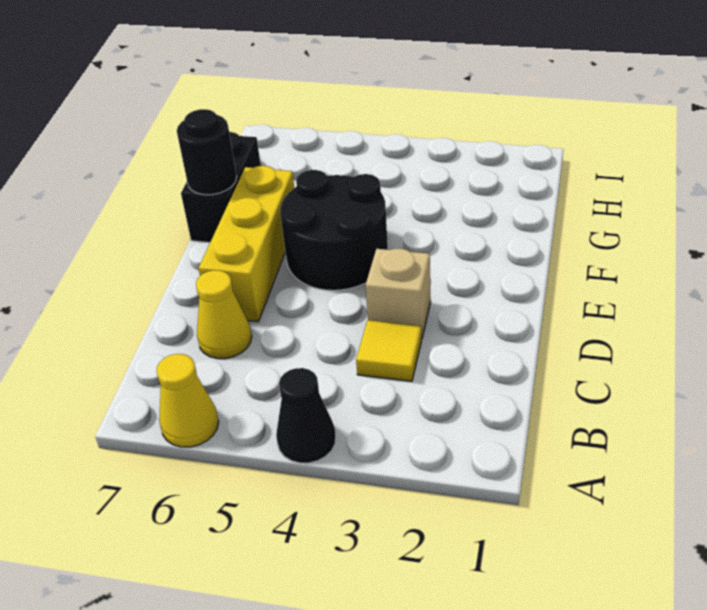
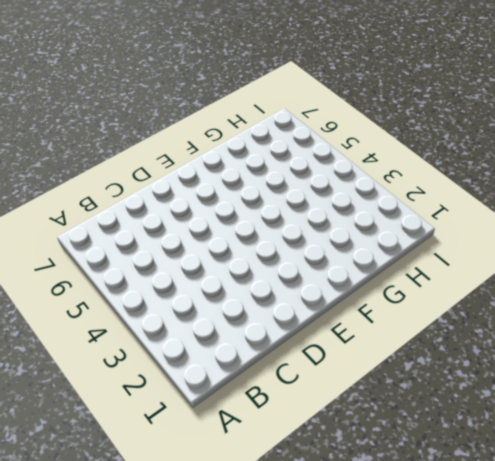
none -> black cone A4 level 1
none -> yellow cone A6 level 1

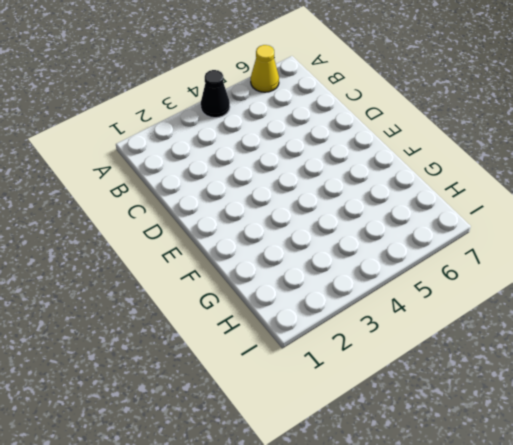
none -> yellow tile C3 level 1
none -> yellow cone C6 level 1

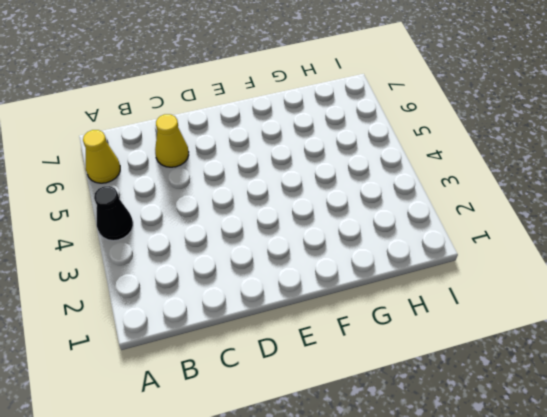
none -> yellow tile C3 level 1
none -> tan brick D3 level 1

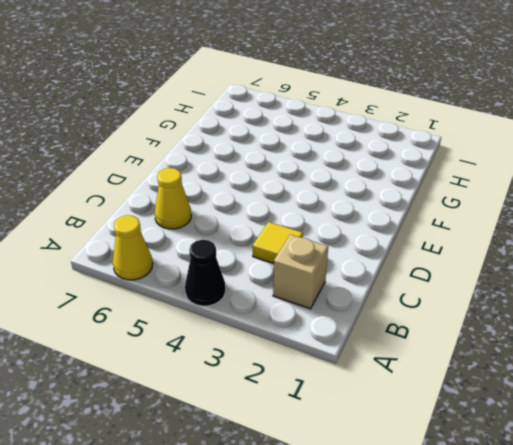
tan brick B2 level 1 -> tan brick D3 level 1
none -> yellow brick D6:F6 level 1
none -> black round brick E4:F5 level 1

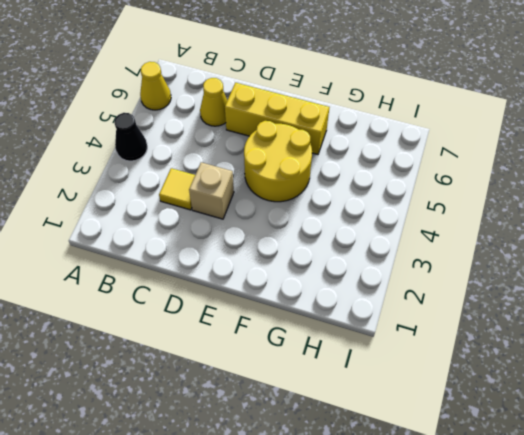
yellow round brick E4:F5 level 1 -> black round brick E4:F5 level 1
none -> black brick F7:G7 level 1
none -> black round brick F7 level 2

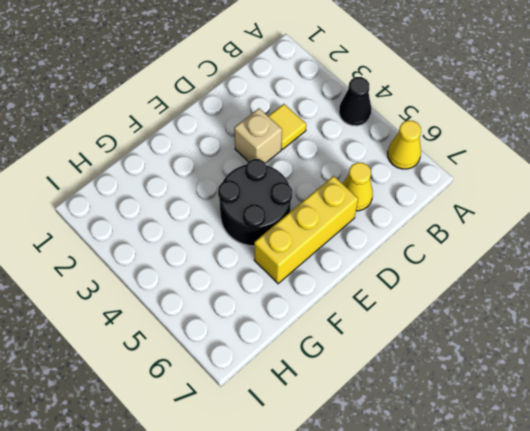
none -> black brick F7:G7 level 1
none -> black round brick F7 level 2

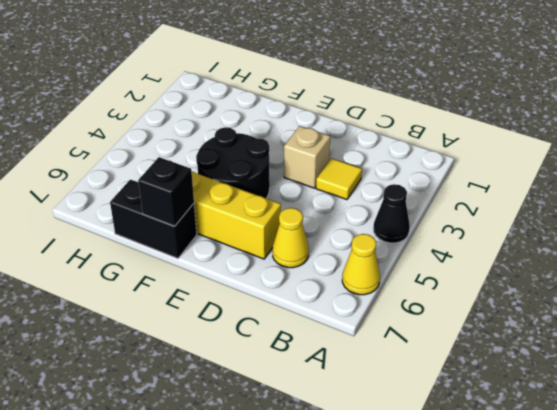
black brick F7 level 2 -> black round brick F7 level 2

